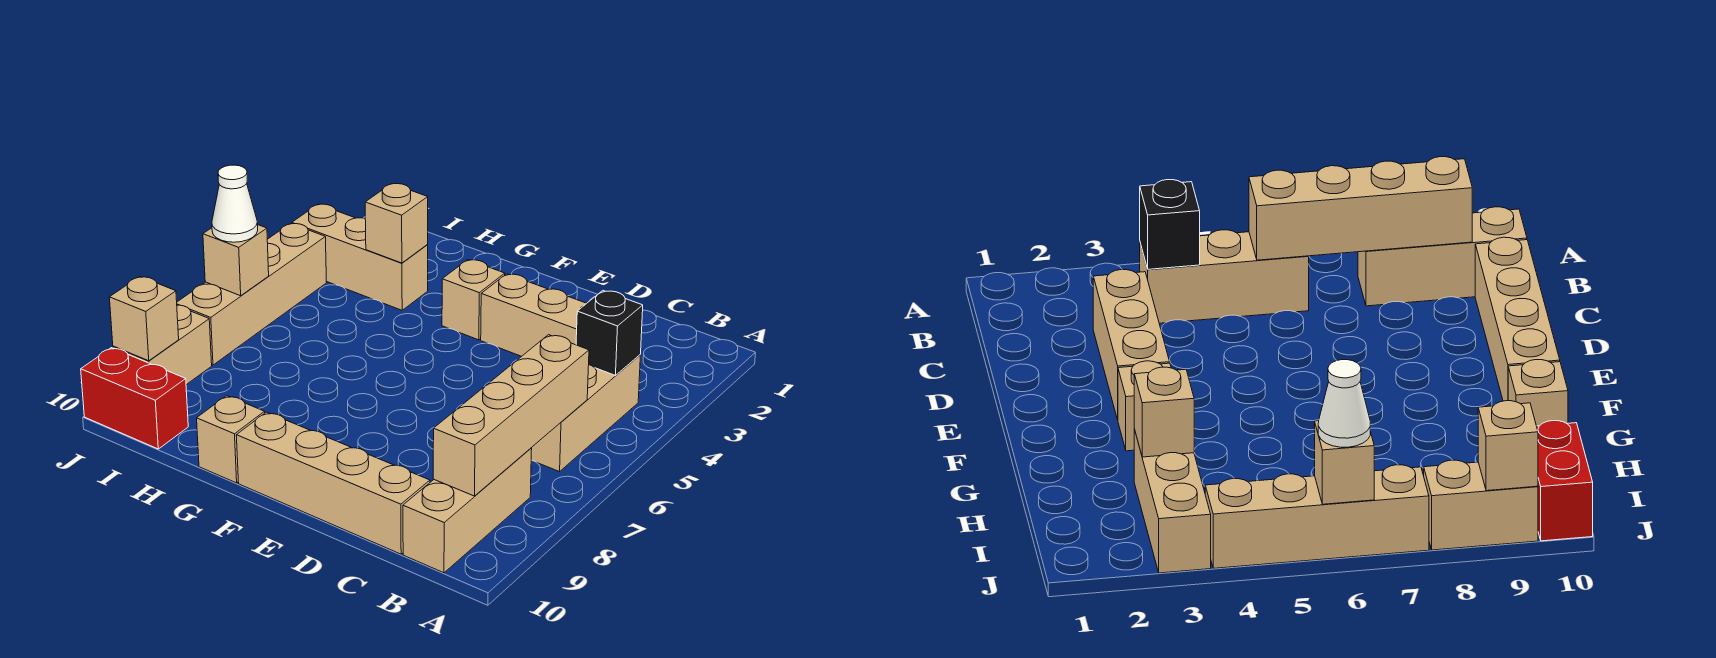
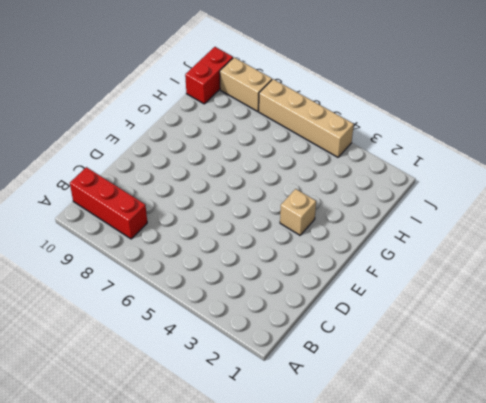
red brick B8:B10 level 1 -> tan brick B8:B10 level 1
none -> tan brick B4:B6 level 1
none -> tan brick C3:E3 level 1
none -> tan brick C10:F10 level 1

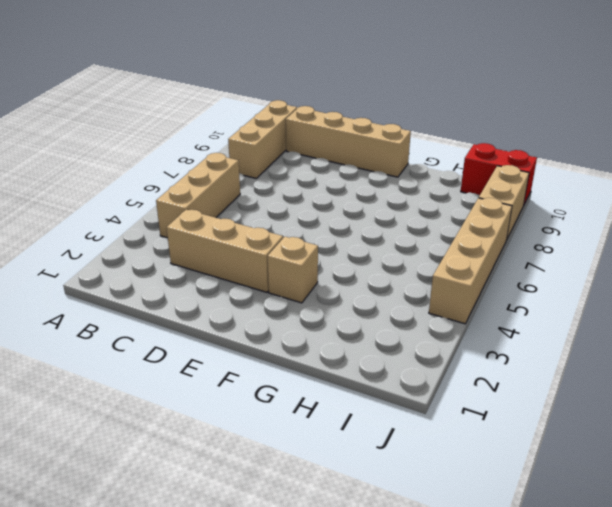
none -> tan brick G10 level 1
none -> tan brick H3:J3 level 1
none -> black brick B4 level 2

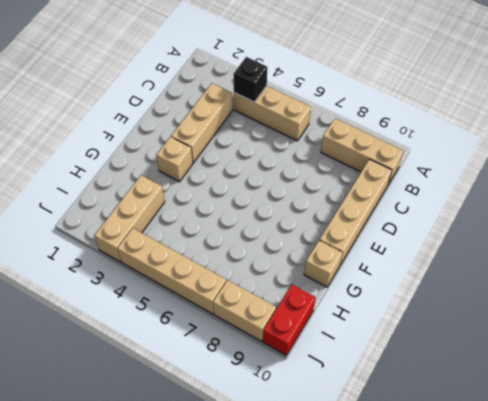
none -> tan brick B6:B9 level 2
none -> tan brick H3 level 2
none -> tan brick J6 level 2

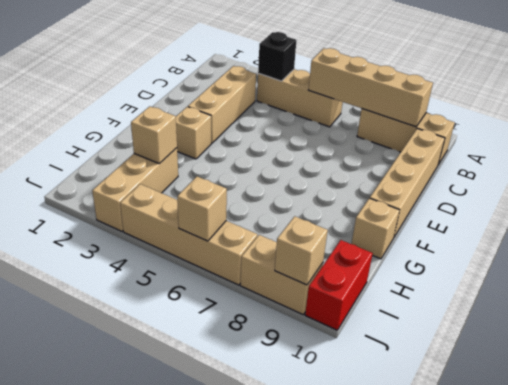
none -> white cone J6 level 3

